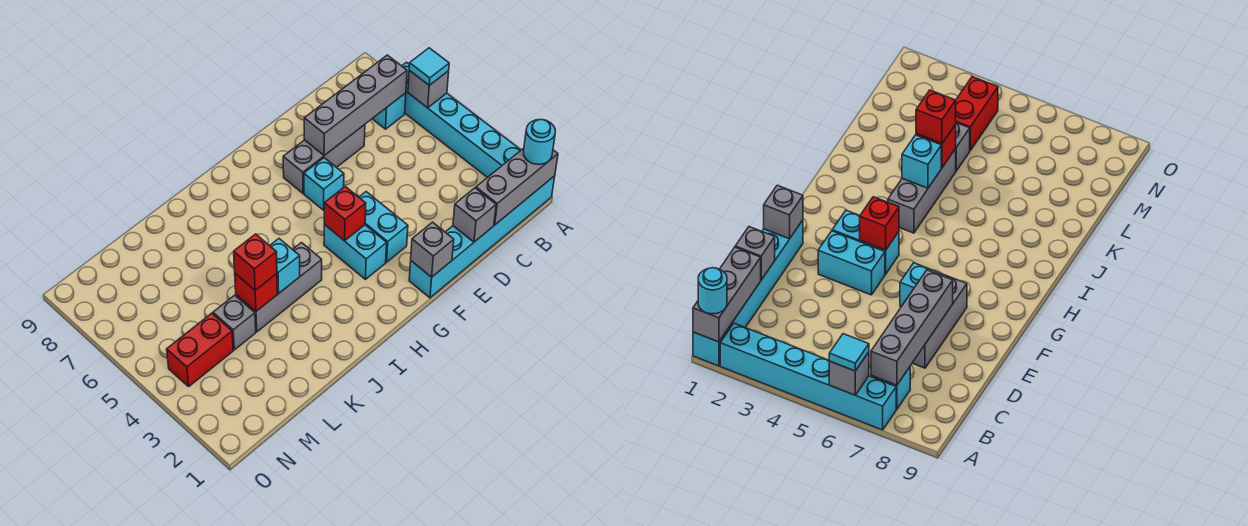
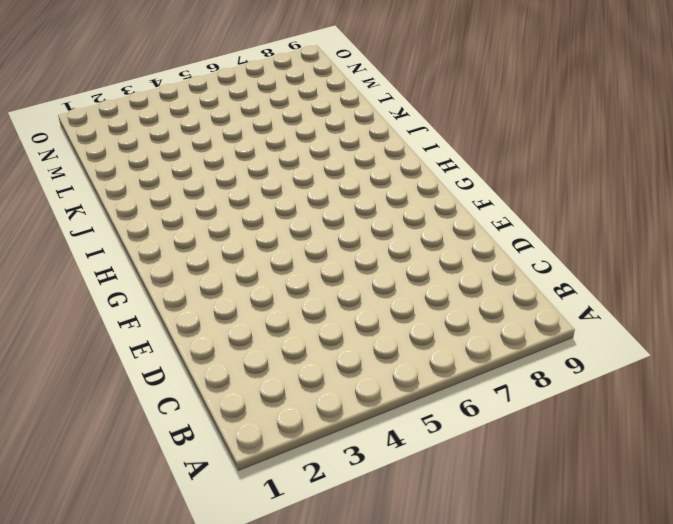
none -> cyan brick A1:F1 level 1
none -> cyan brick A2:A7 level 1
none -> cyan brick B7 level 1

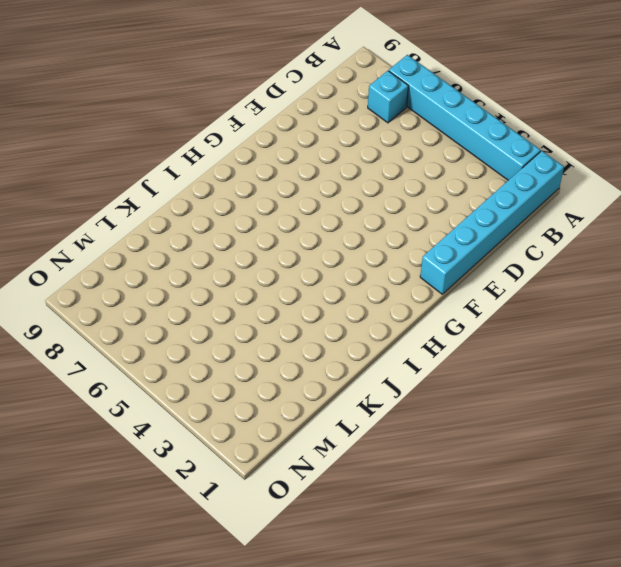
none -> grey brick D7:F7 level 1
none -> cyan brick F3:F4 level 1
none -> cyan brick F6 level 1

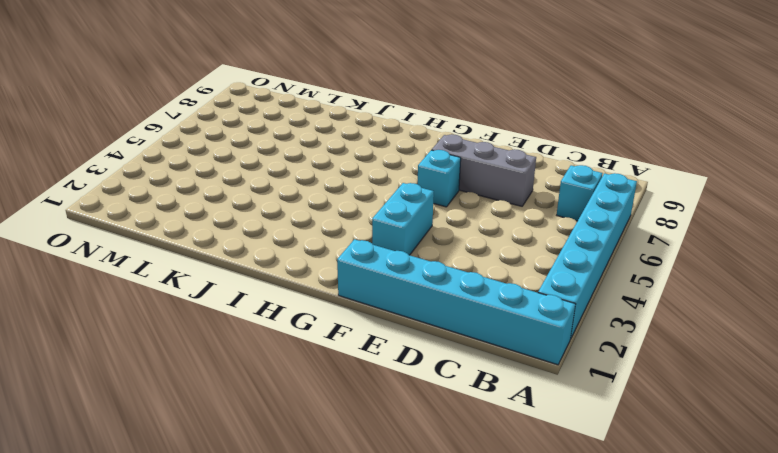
none -> cyan brick G3:G4 level 1
none -> grey brick I4:K4 level 1
none -> grey brick L4 level 1

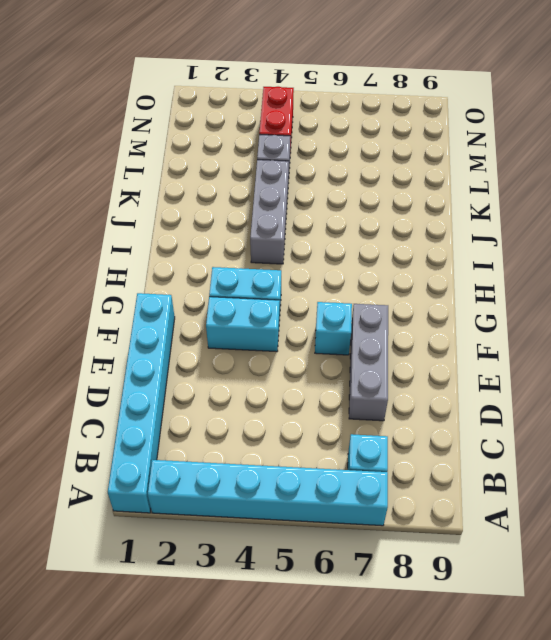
none -> grey brick A1:C1 level 2
none -> grey brick A6 level 2
none -> grey brick B7:E7 level 2

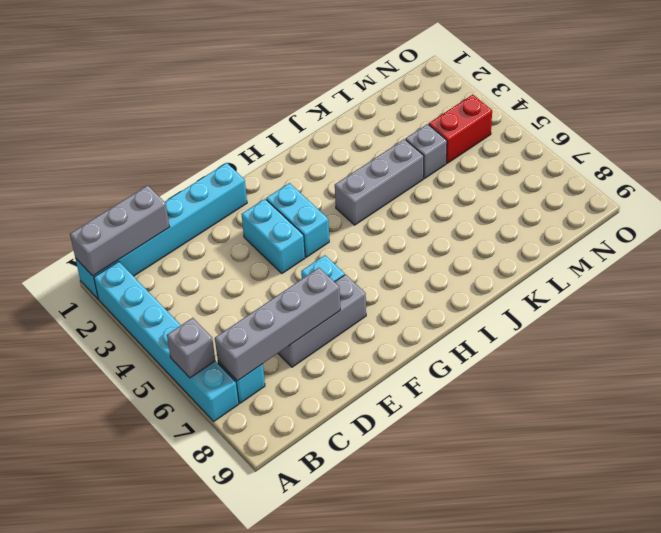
none -> grey brick D1 level 2
none -> grey brick F1 level 2
none -> red brick G4 level 2

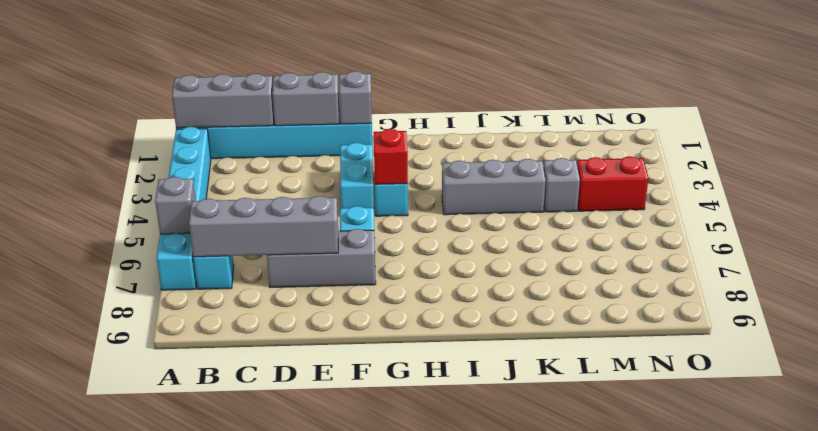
grey brick D1:E1 level 2 -> grey brick D1 level 2
none -> cyan brick J4 level 2
none -> red brick K4 level 2
none -> cyan round brick A1 level 3

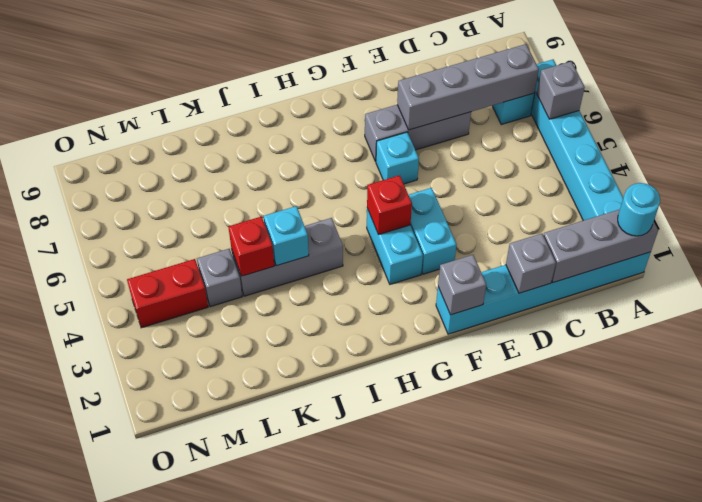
none -> cyan tile A6 level 3
none -> red brick K4 level 3

